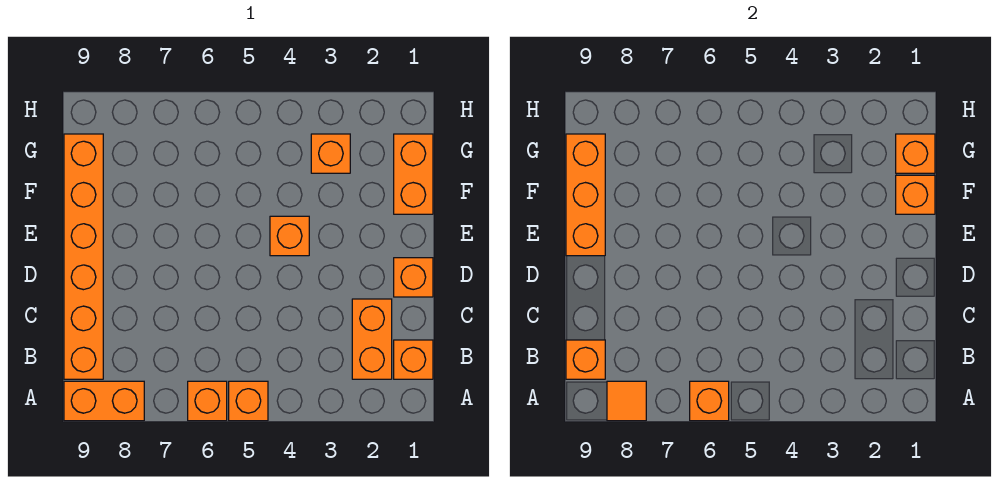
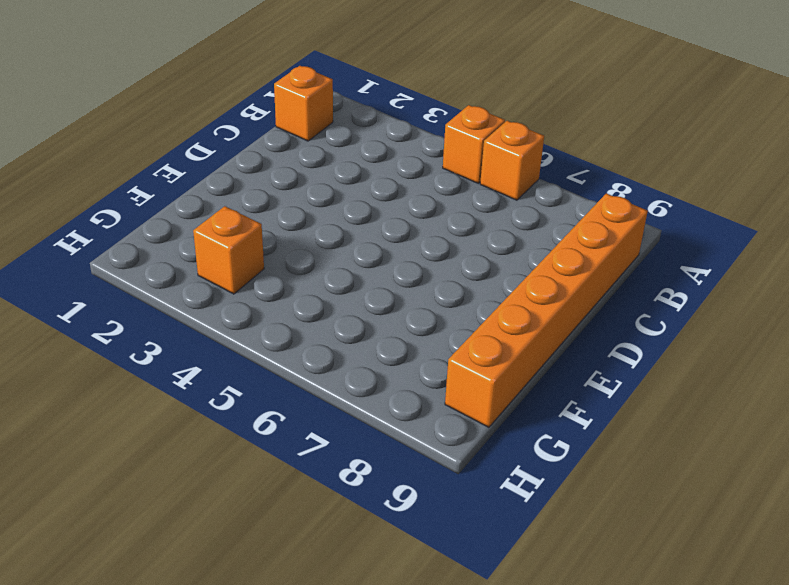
none -> orange brick A8:A9 level 1
none -> orange brick B2:C2 level 1
none -> orange brick D1 level 1

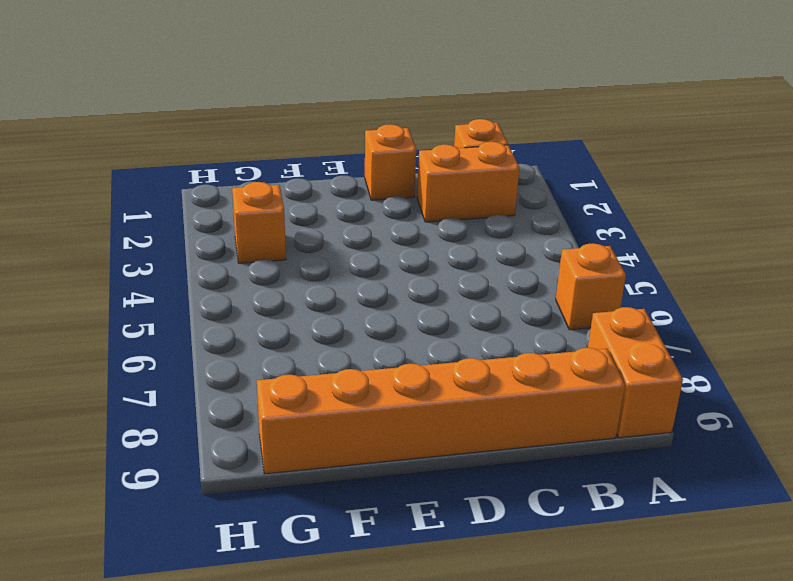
none -> orange brick A5 level 1
none -> orange brick E4 level 1
none -> orange brick F1:G1 level 1

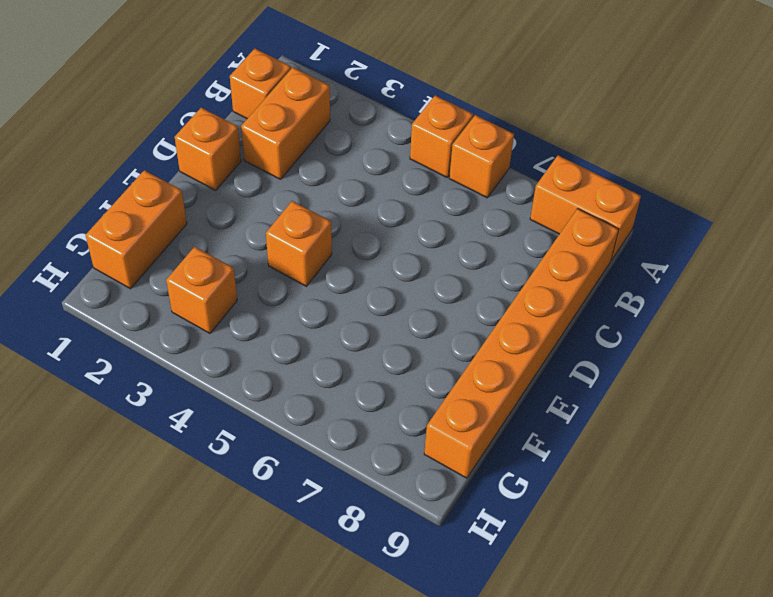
none -> orange brick A6 level 2
none -> orange tile A8 level 2
none -> orange brick B9 level 2

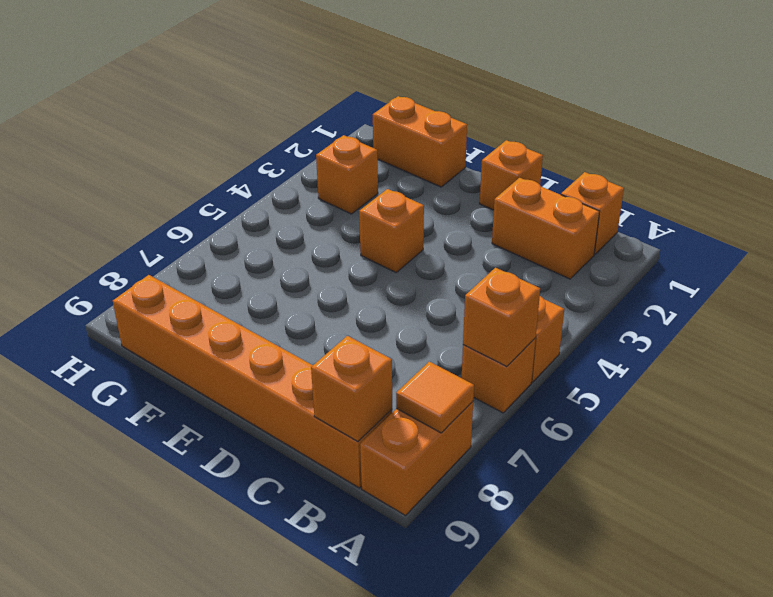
none -> orange brick E9:G9 level 2
none -> orange brick F1 level 2
none -> orange brick G1 level 2

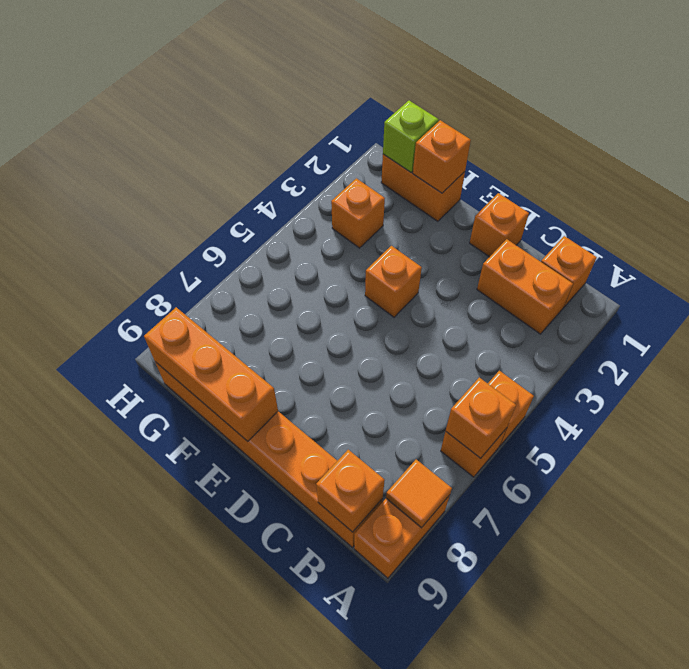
lime brick G1 level 2 -> orange brick G1 level 2

